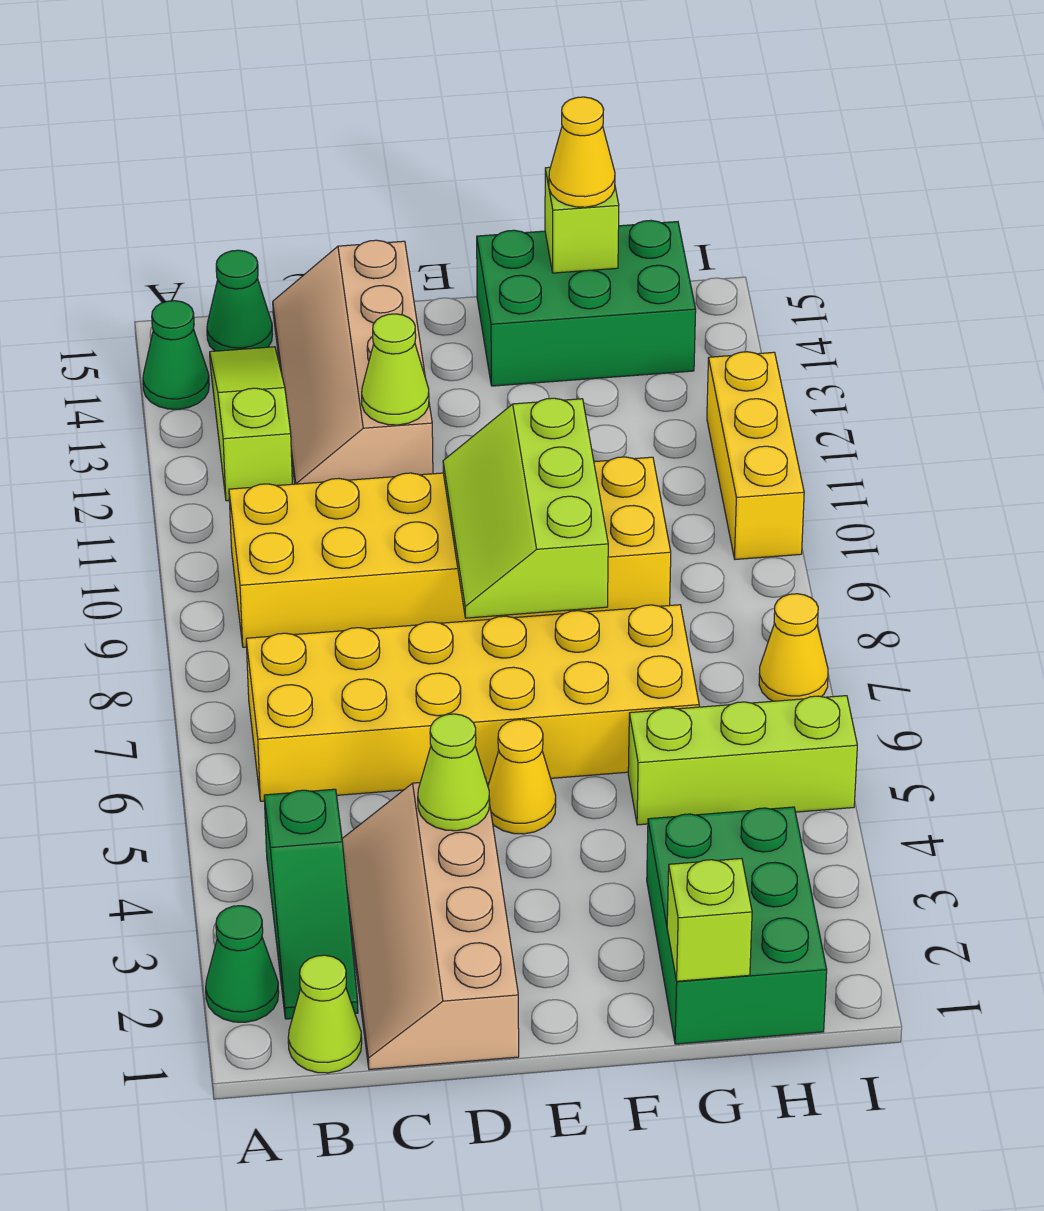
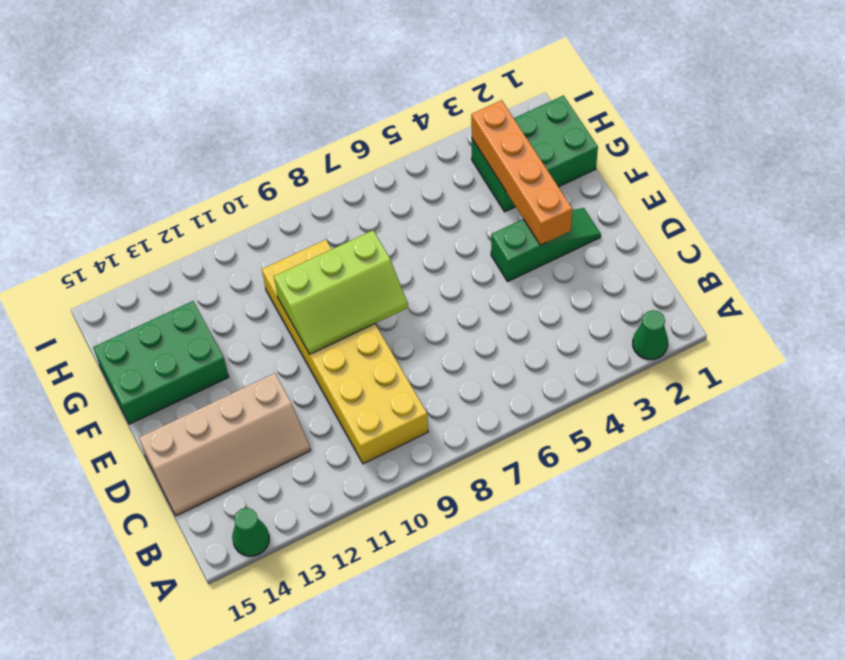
green slope E2:E4 level 1 top 4 -> green slope B2:B4 level 1 top 4
orange brick E3:H3 level 2 -> none
green brick F13:G15 level 1 -> green brick F14:H15 level 1
none -> lime cone B1 level 1
none -> yellow brick B6:G7 level 1
none -> lime slope B12:B14 level 1 top 12

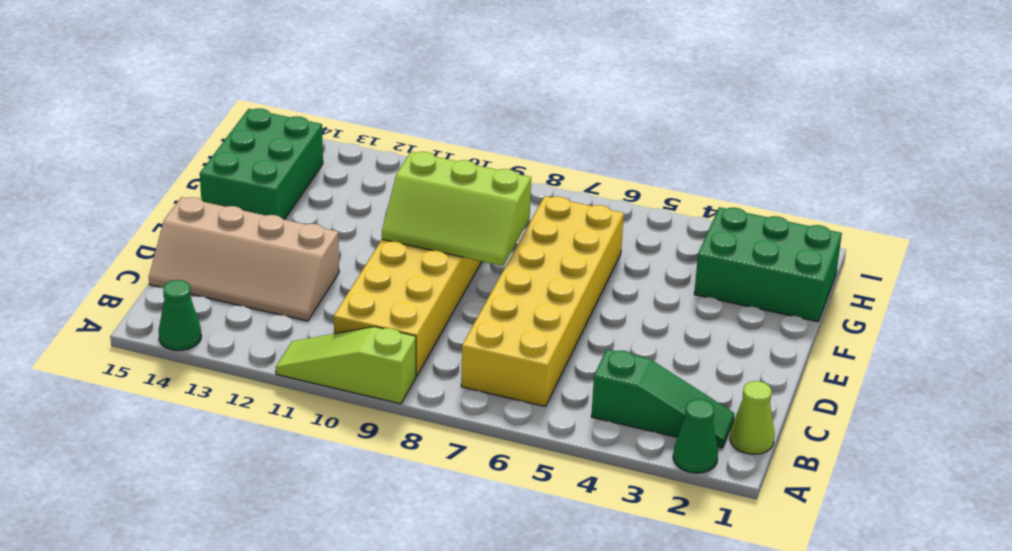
lime slope A9:A11 level 1 top 9 -> lime slope B12:B14 level 1 top 12
none -> green cone B15 level 1
none -> tan slope C1:D4 level 1 top D
none -> yellow cone E5 level 1

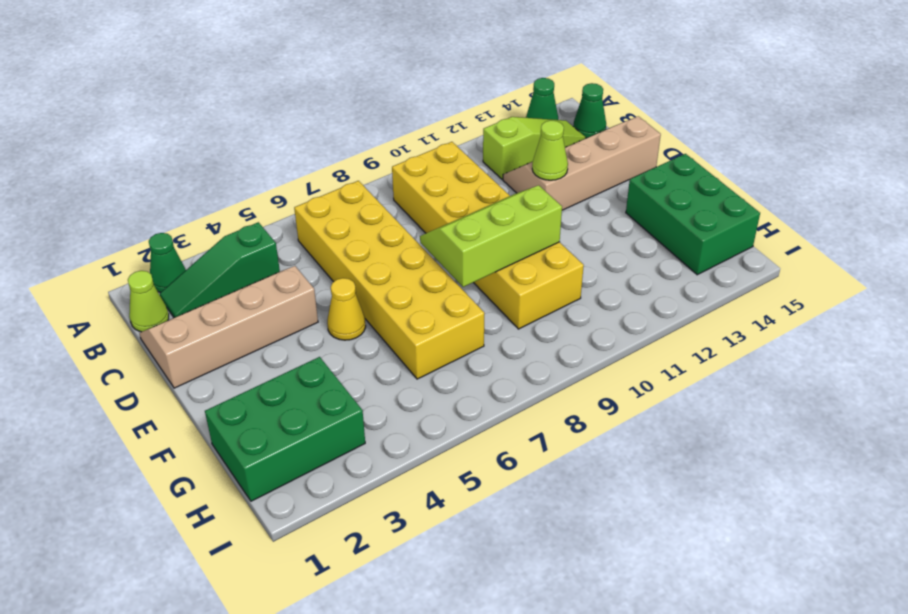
none -> lime brick G5:I5 level 1
none -> yellow cone I7 level 1
none -> yellow brick I10:I12 level 1

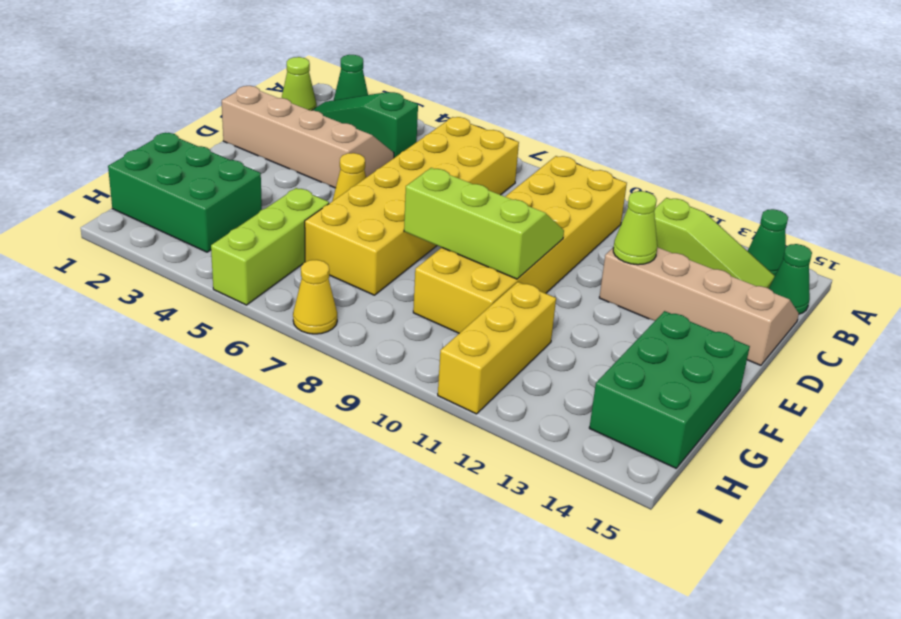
yellow brick G11:I11 level 1 -> yellow brick I10:I12 level 1
none -> lime cone D4 level 2
none -> lime brick G1 level 2
none -> lime brick G15 level 2

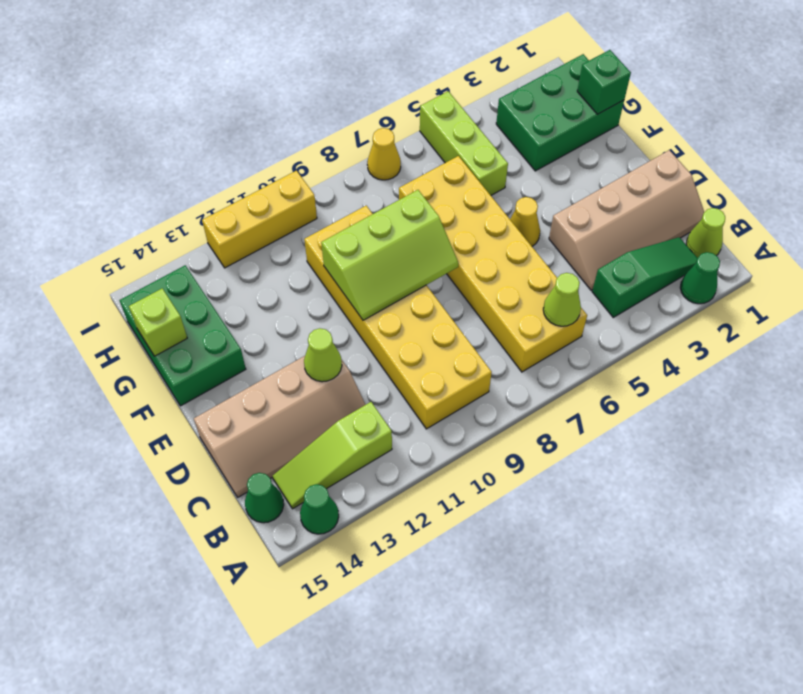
lime cone B6 level 2 -> lime cone D4 level 2
green brick G1 level 2 -> lime brick G1 level 2
none -> yellow cone G15 level 3

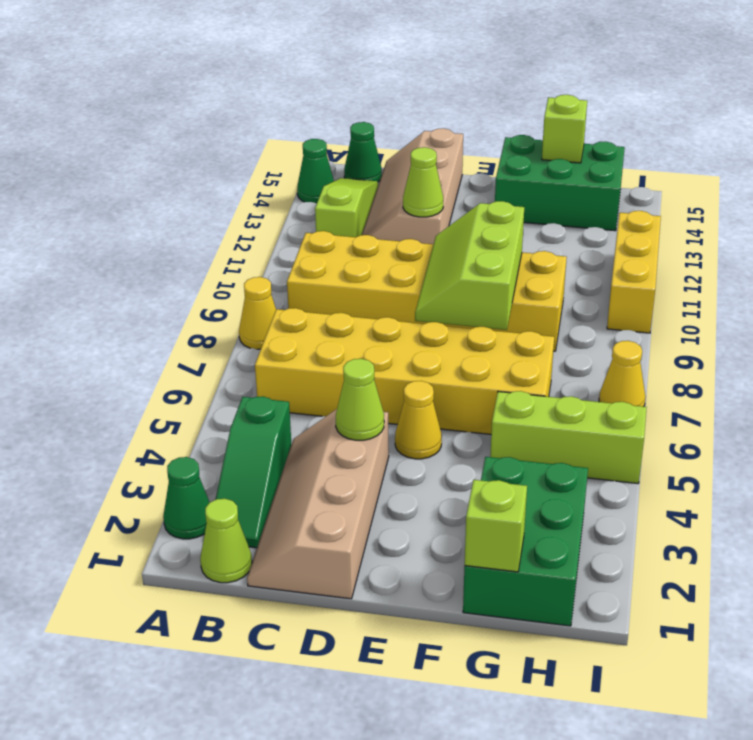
yellow cone A8 level 1 -> yellow cone G15 level 3

